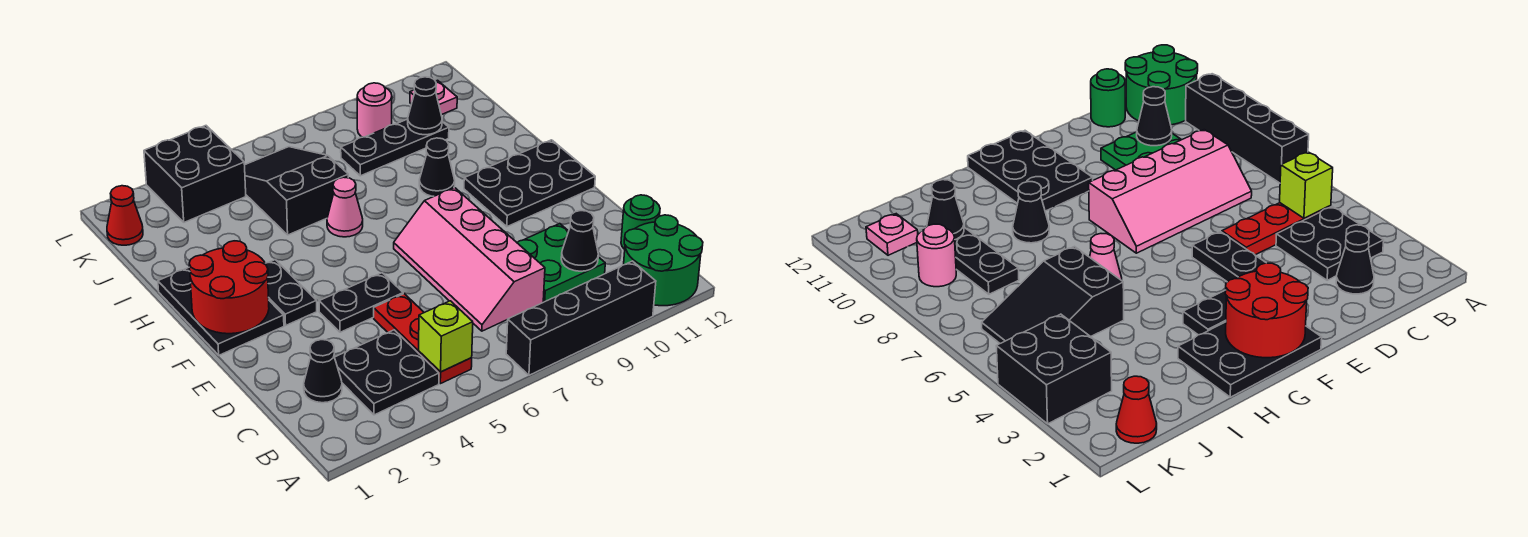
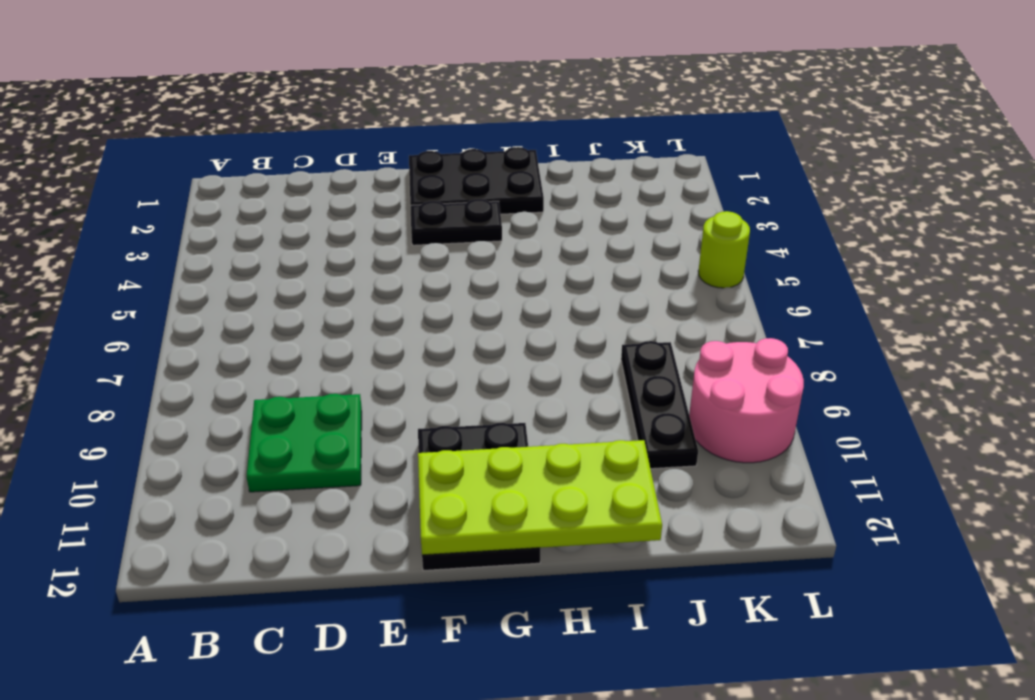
lime plate F11:I12 level 2 -> none
pink round brick K9:L10 level 1 -> pink round brick K9 level 1
lime round brick L5 level 1 -> none
none -> black brick A7:A10 level 1
none -> green round brick A11:B12 level 1
none -> black plate B3:C4 level 1

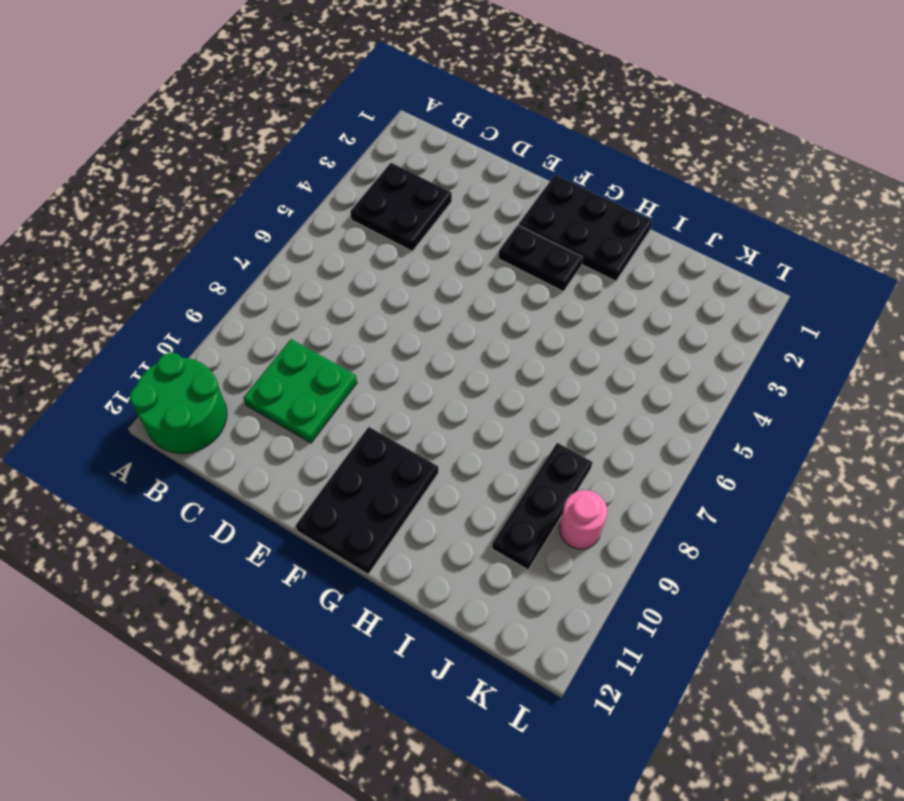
none -> black brick A7:A10 level 1
none -> red plate B5:D5 level 1
none -> black cone C2 level 1

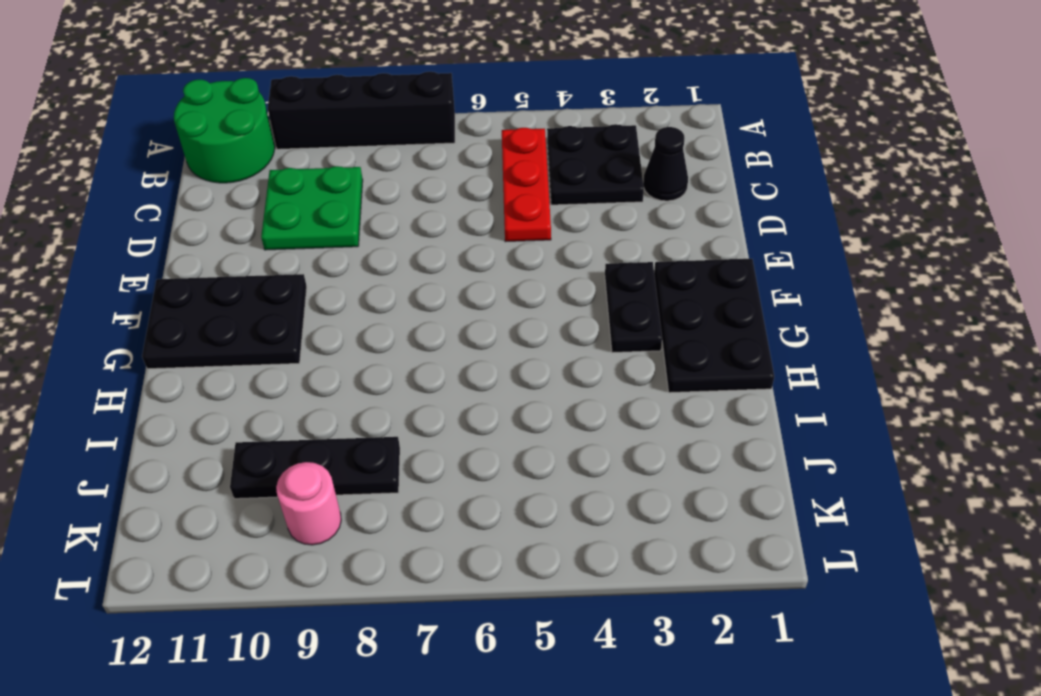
none -> pink slope C7:F8 level 1 top 8
none -> green round brick C12 level 1
none -> black plate E4:E5 level 1

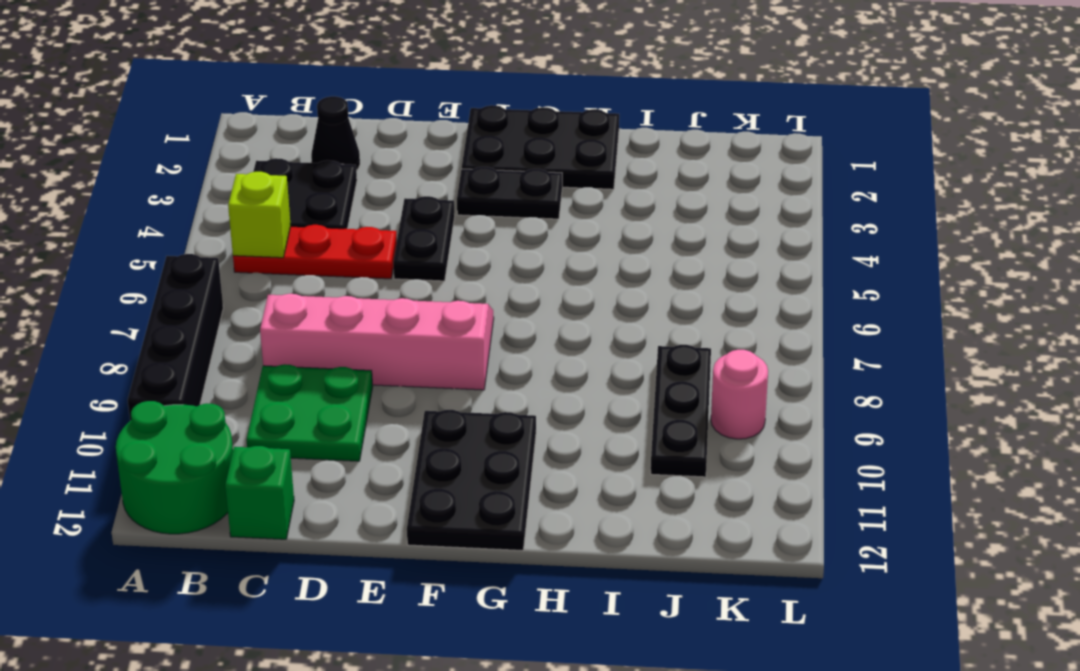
green brick C12 level 1 -> green round brick C12 level 1
none -> pink cone H6 level 1
none -> black cone H9 level 1
none -> black slope I5:K6 level 1 top I

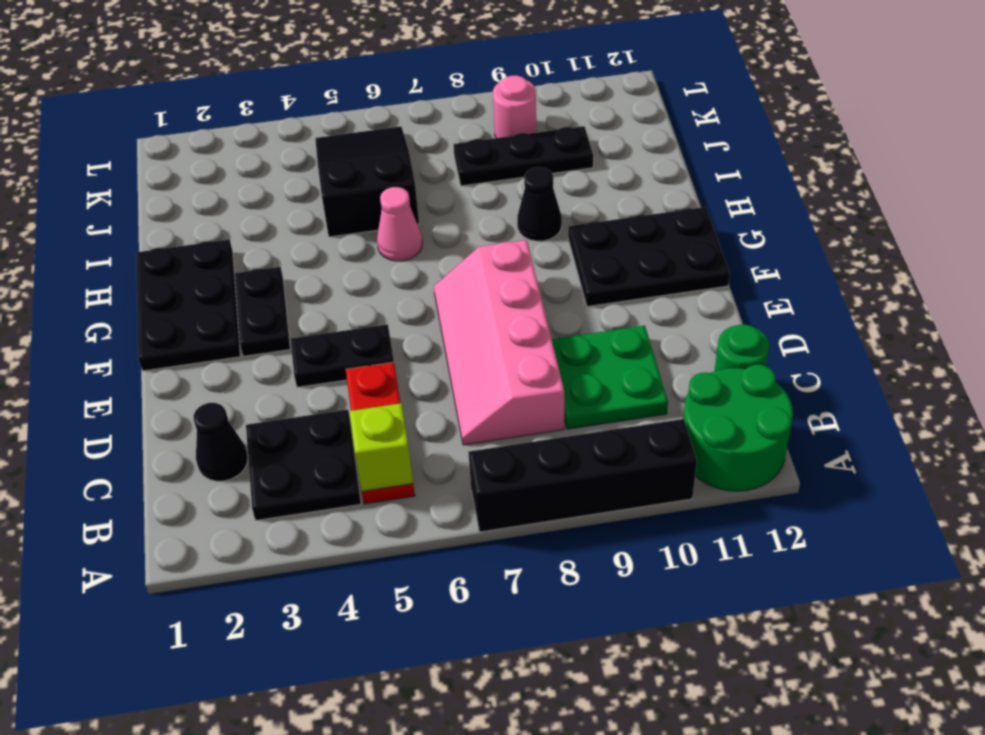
none -> red cone K1 level 1
none -> black brick K3:L4 level 1
none -> pink plate K11 level 1

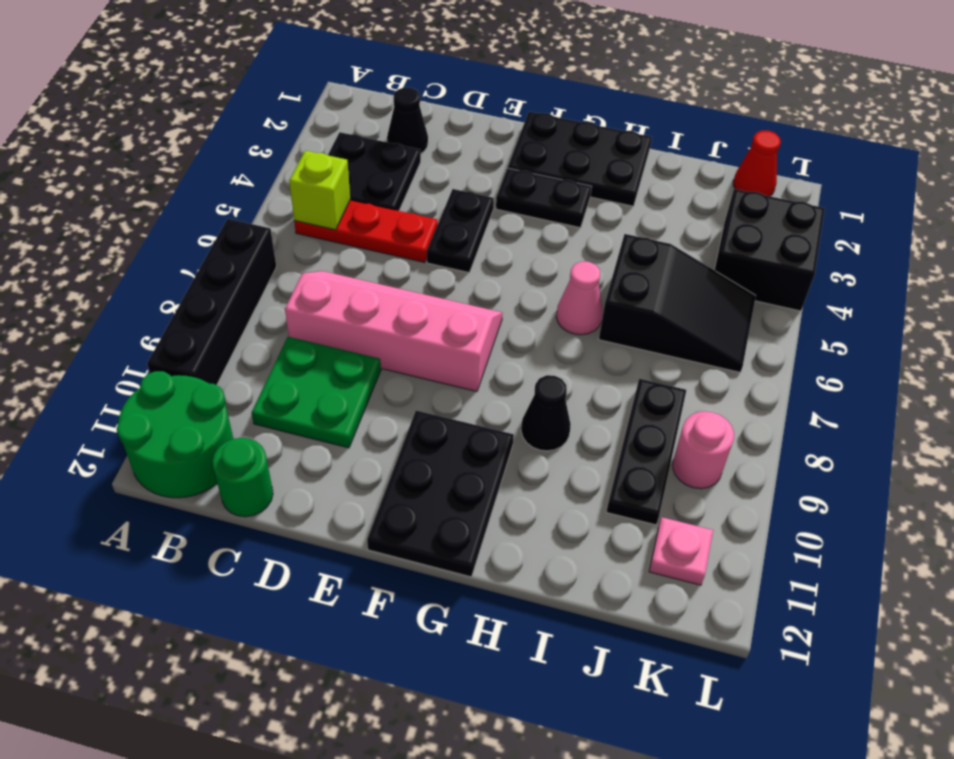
none -> black cone C10 level 2
none -> red round brick F1:G2 level 2
none -> black cone J10 level 2

